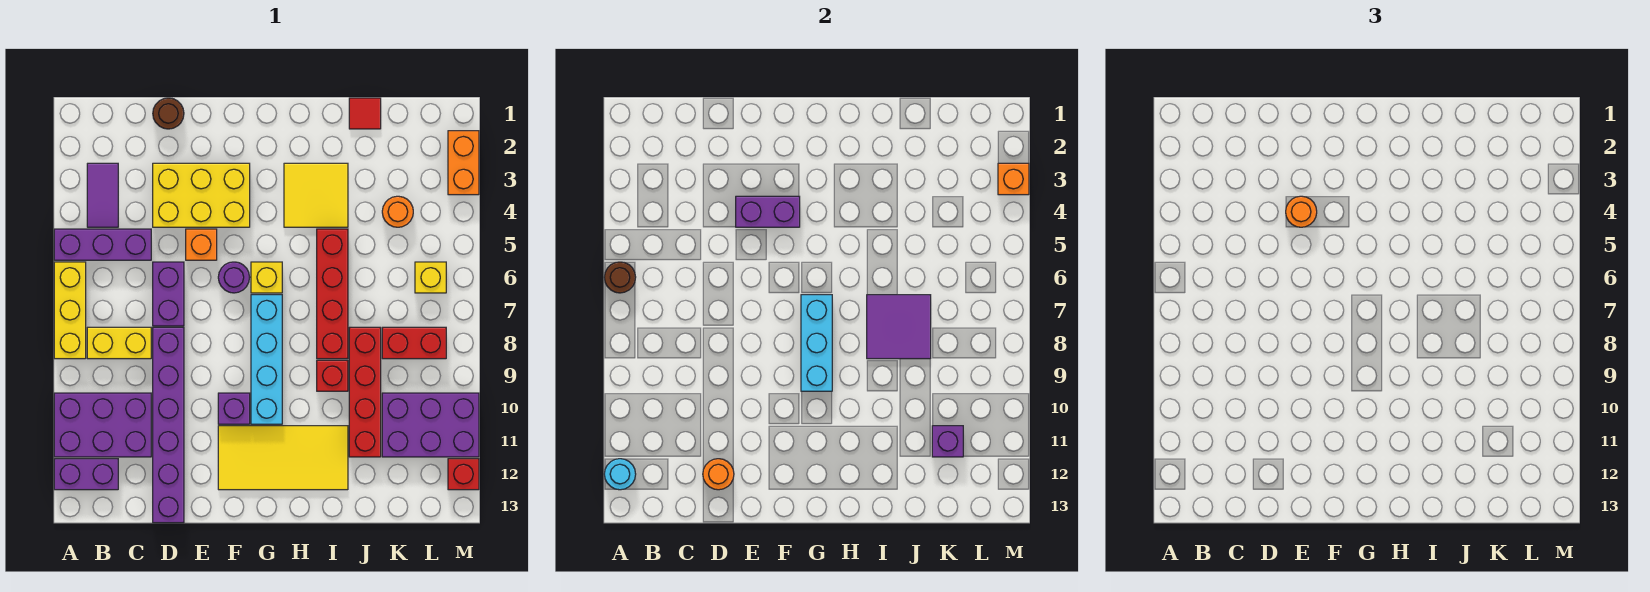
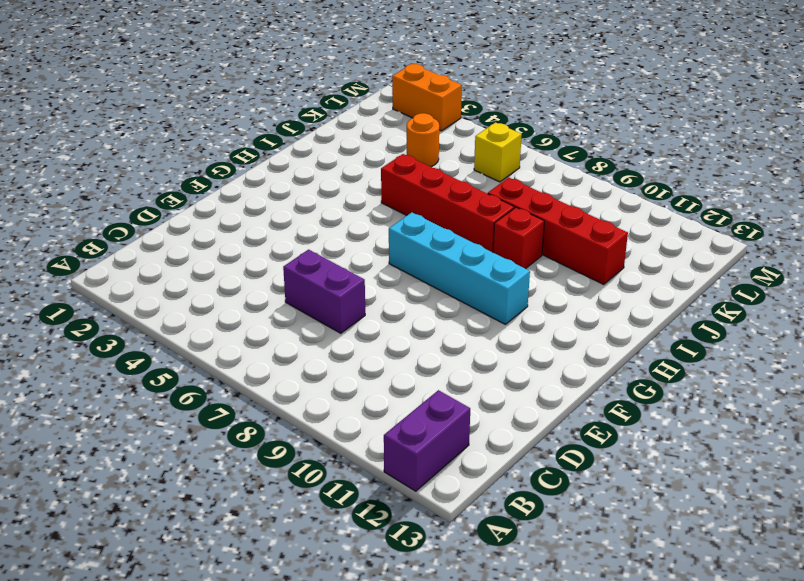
none -> purple brick A5:C5 level 1
none -> yellow brick A6:A8 level 1
none -> purple brick A10:C11 level 1
none -> purple tile B3:B4 level 1

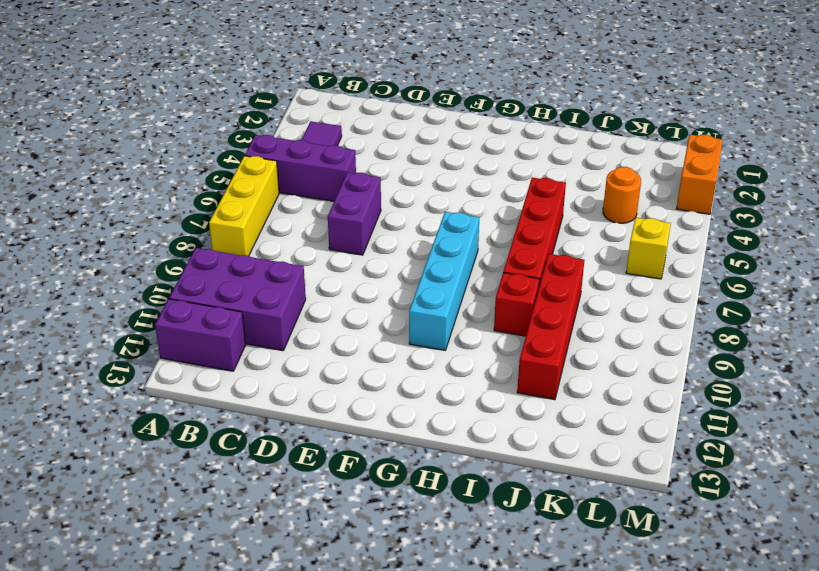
none -> yellow brick B8:C8 level 1
none -> brown round brick D1 level 1
none -> yellow brick D3:F4 level 1
none -> purple brick D8:D13 level 1

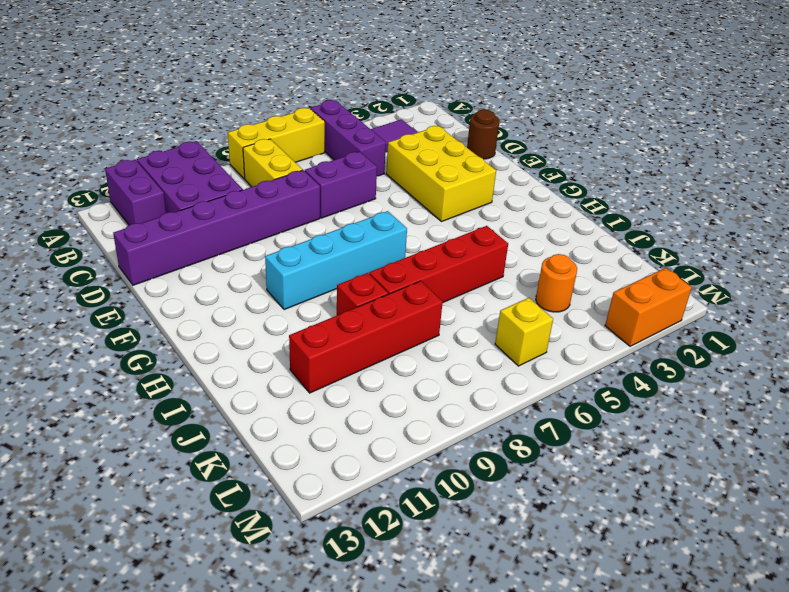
none -> orange brick E5 level 1
none -> purple round brick F6 level 1
none -> purple brick F10 level 1
none -> yellow tile F11:I12 level 1

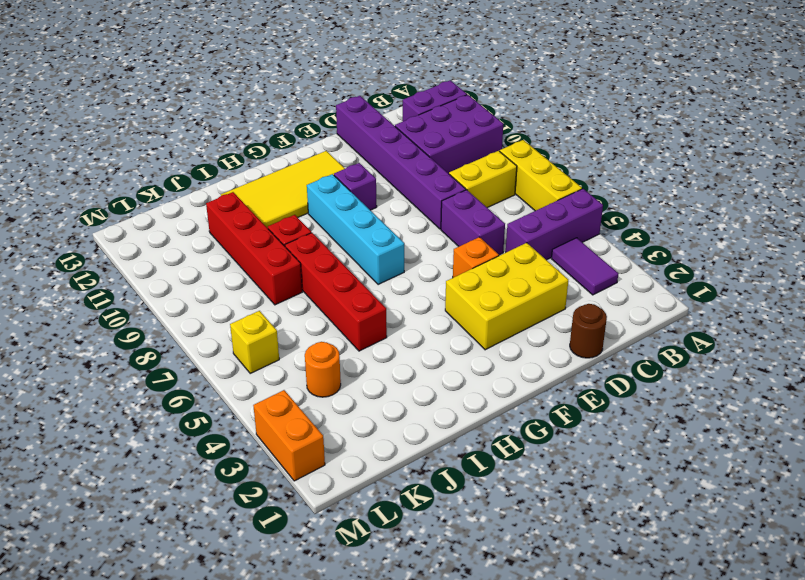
none -> purple round brick F6 level 1
none -> yellow brick G6 level 1
none -> yellow tile H3:I4 level 1
none -> red tile J1 level 1

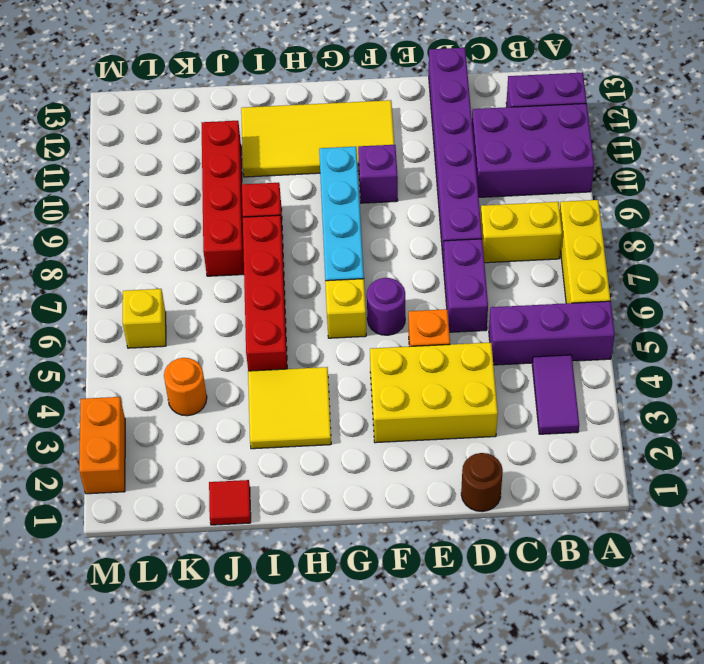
none -> red brick K8:L8 level 1
none -> purple brick K10:M11 level 1
none -> red brick M12 level 1
none -> brown round brick A6 level 2

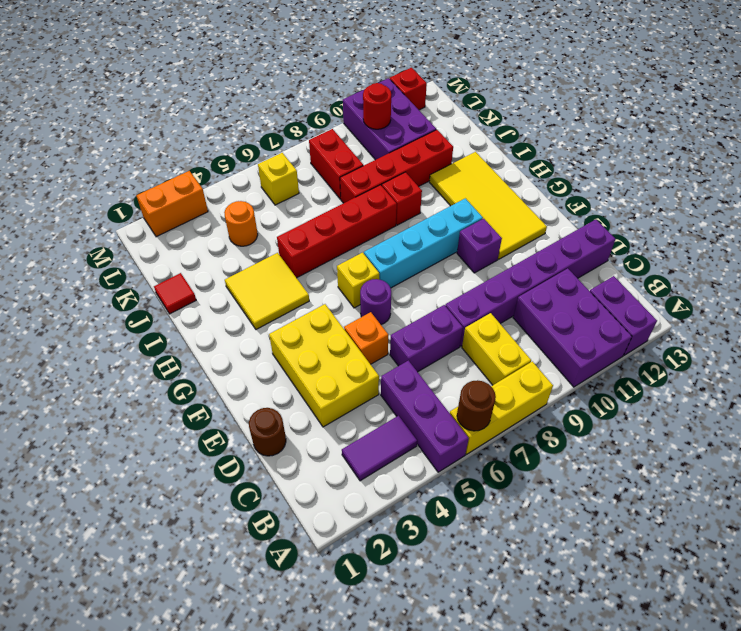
red round brick L10 level 2 -> none
none -> cyan round brick A12 level 2
none -> orange round brick D12 level 2
none -> purple brick E4:F4 level 2
none -> cyan brick G7:G9 level 2

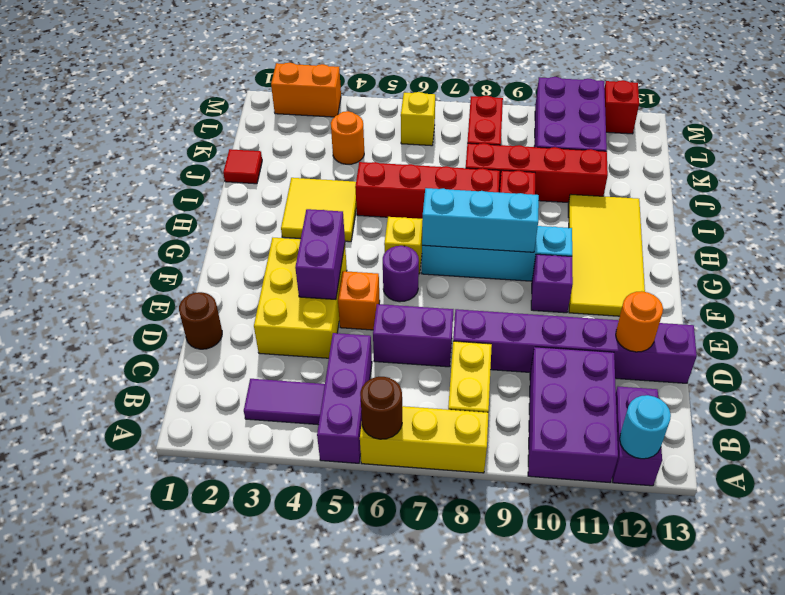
none -> purple tile I7:J8 level 2
none -> purple brick K11 level 2
none -> orange brick M3 level 2
none -> orange round brick E4 level 3

